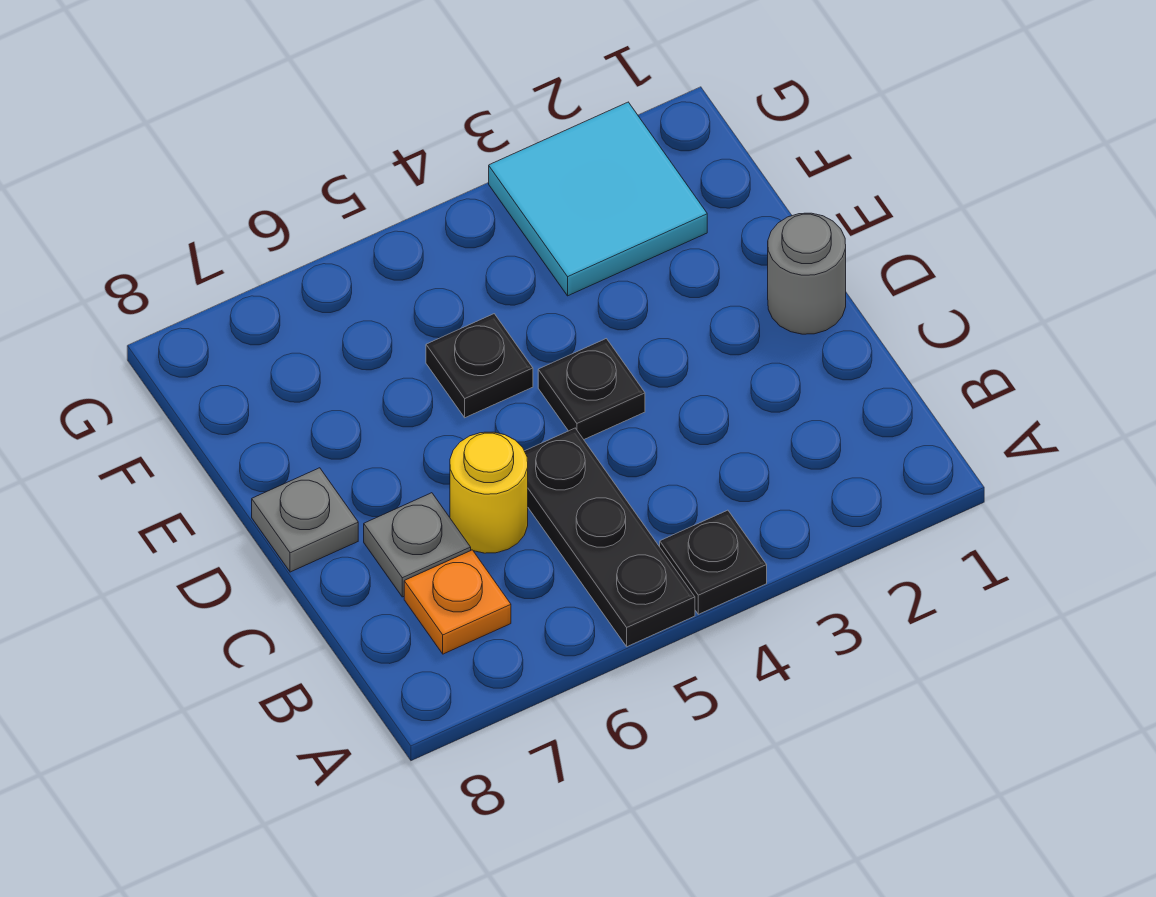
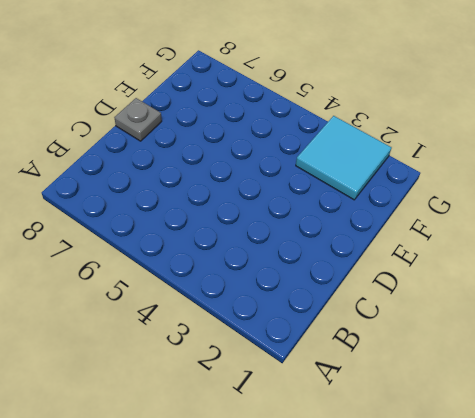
none -> black plate A4 level 1
none -> black plate A5:C5 level 1

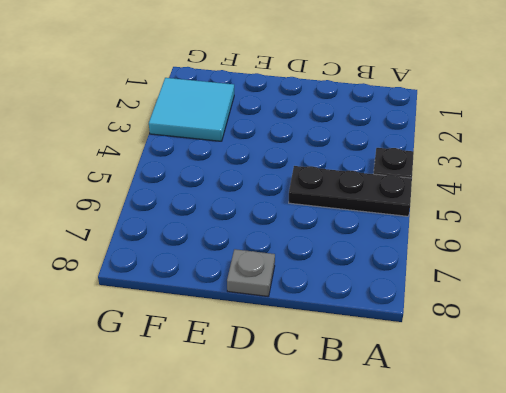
none -> orange plate B7 level 1
none -> yellow round brick C6 level 1

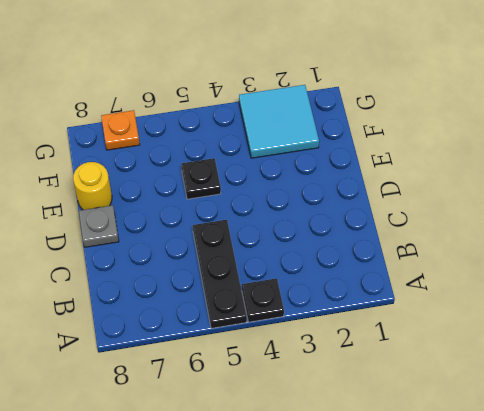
yellow round brick E8 level 1 -> yellow round brick C6 level 1
orange plate G7 level 1 -> orange plate B7 level 1
none -> grey plate C7 level 1
none -> grey round brick D1 level 1

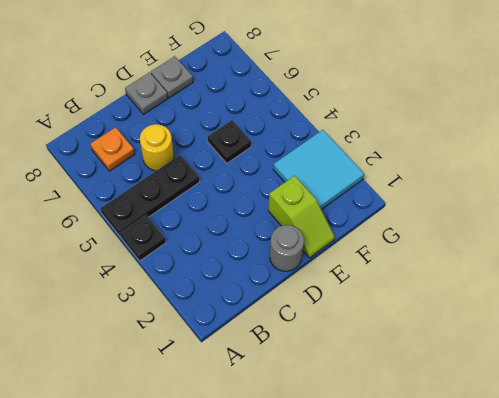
lime slope E1:E2 level 1 top 2 -> none
grey plate E8 level 1 -> grey plate C7 level 1
none -> black plate D4 level 1

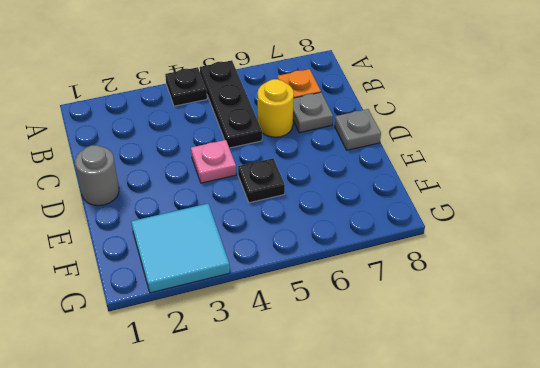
pink plate D4 level 1 -> black plate D4 level 1

